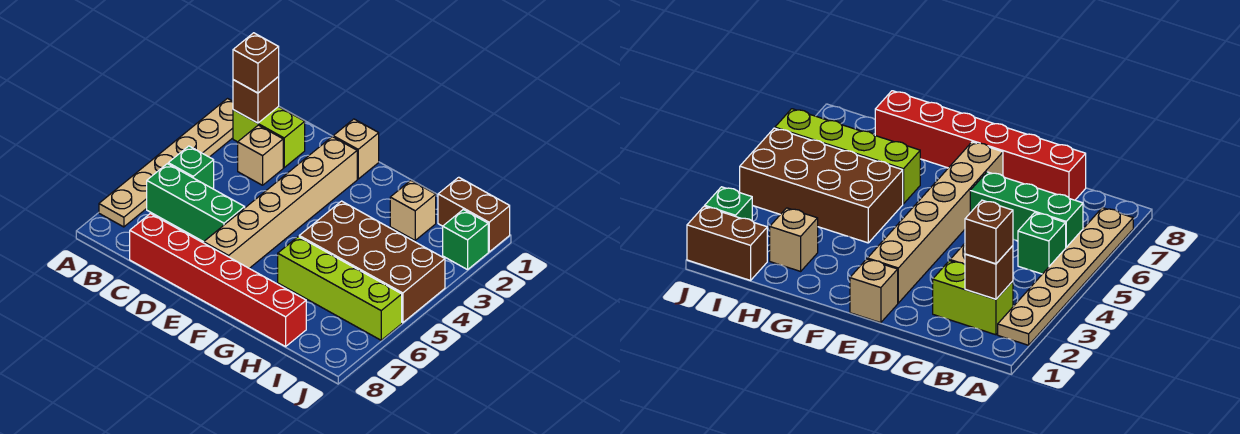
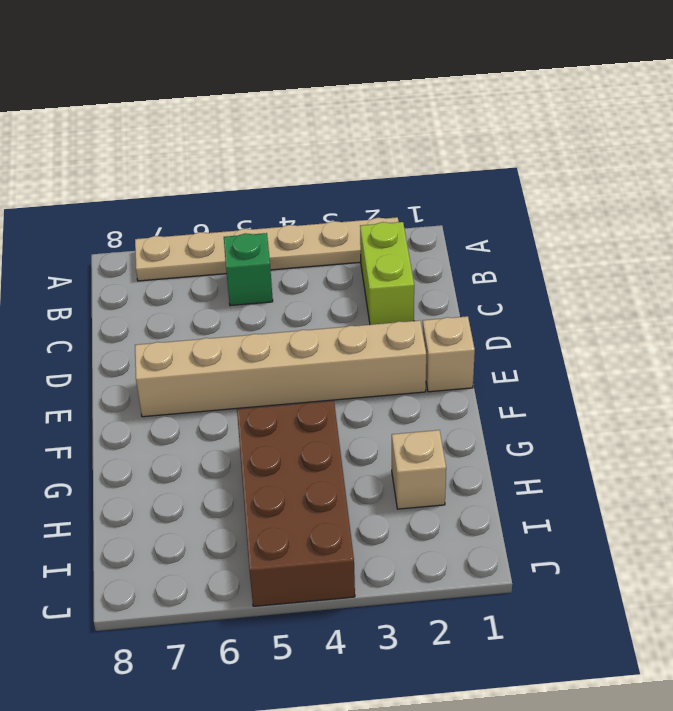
none -> green brick B6:D6 level 1
none -> tan brick C3 level 1
none -> red brick C8:H8 level 1

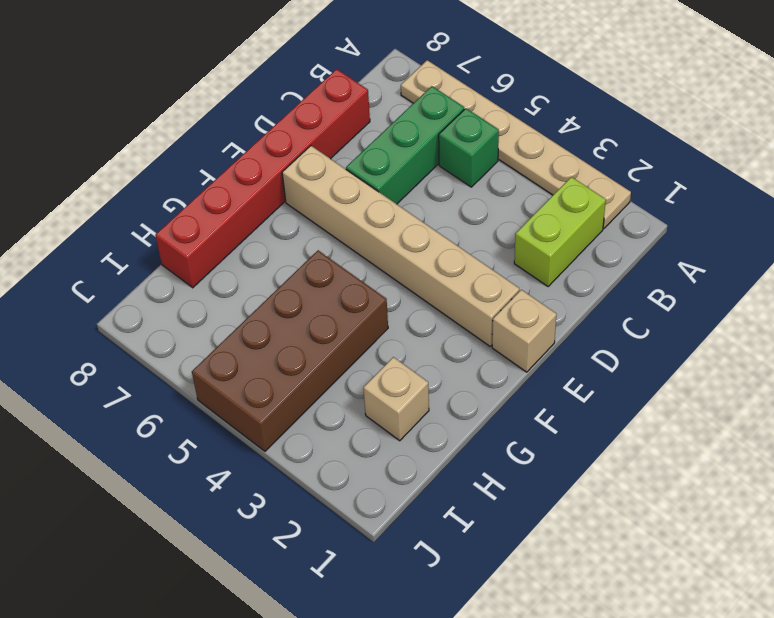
none -> tan brick C3 level 1
none -> lime brick G6:J6 level 1
none -> brown brick I1:J1 level 1

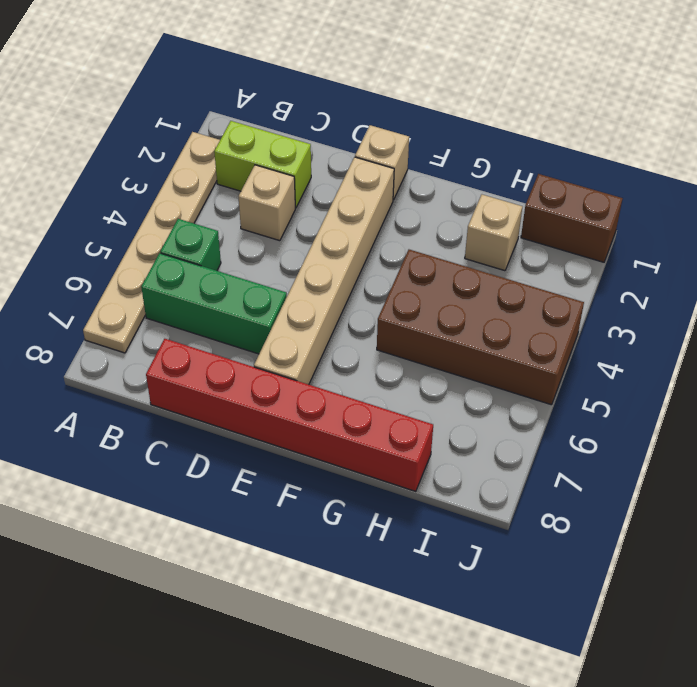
none -> lime brick G6:J6 level 1
none -> green brick J2 level 1
none -> brown brick B2 level 2

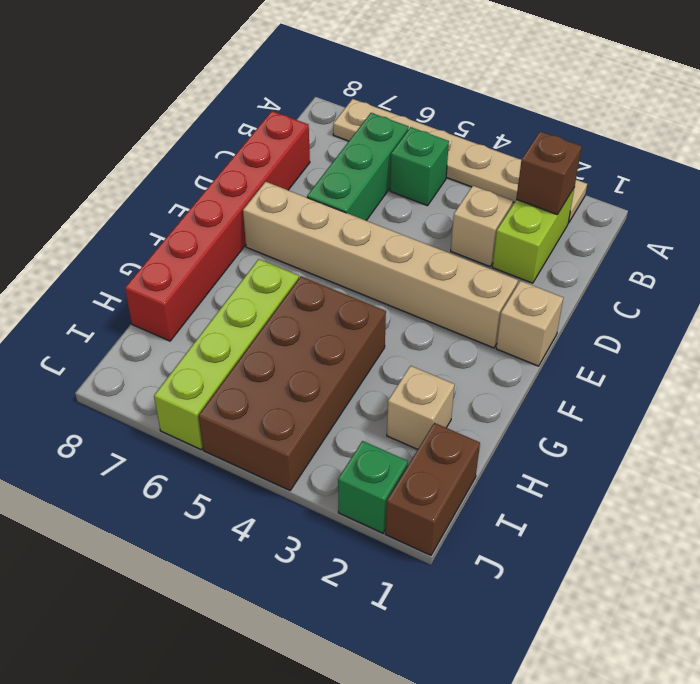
none -> brown brick B2 level 3

